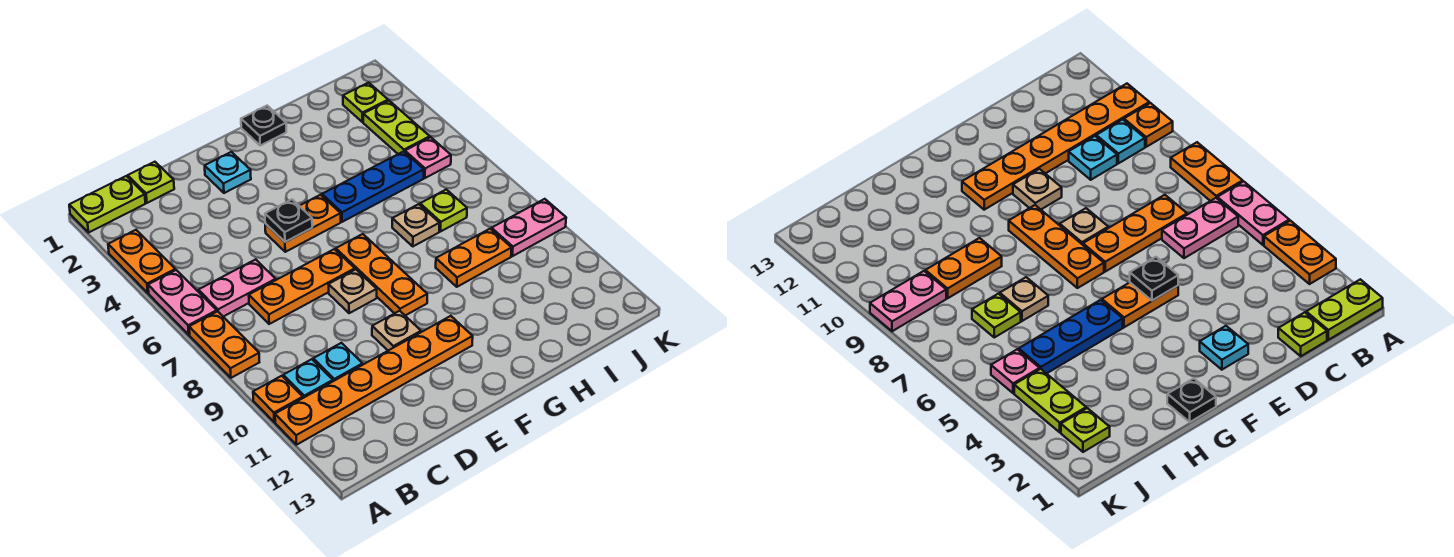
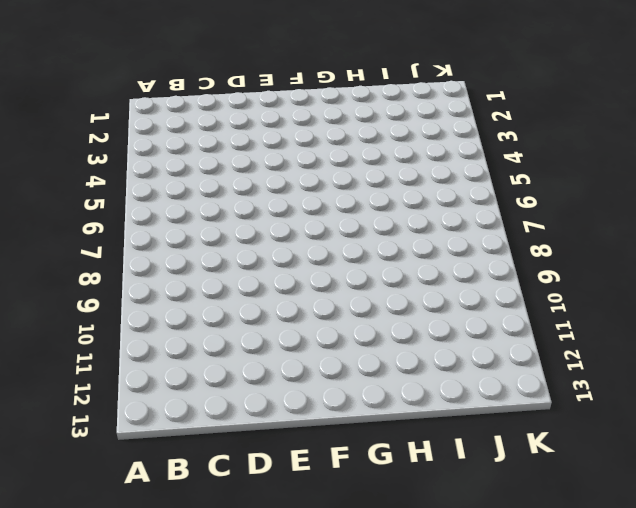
none -> lime plate A1:B1 level 1
none -> orange plate A3:A4 level 1
none -> pink plate A5:A6 level 1

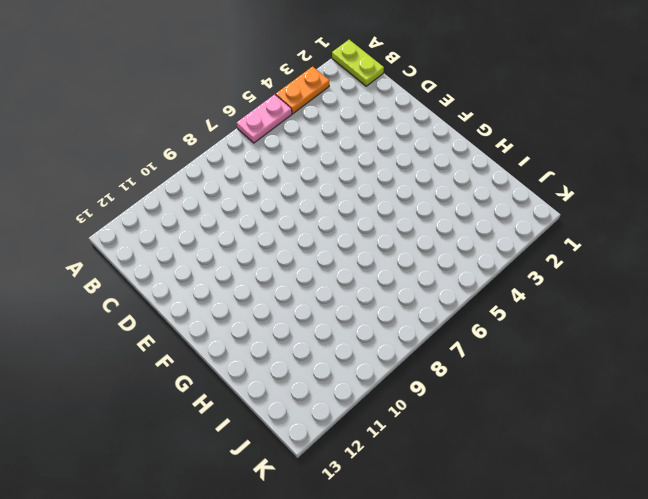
none -> orange plate A7:A8 level 1
none -> orange plate A10 level 1
none -> orange plate A11:F11 level 1

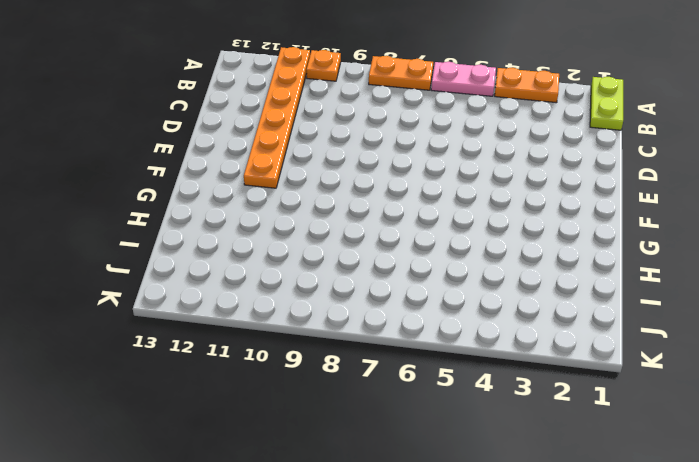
none -> pink plate B6:C6 level 1
none -> cyan plate B10 level 1
none -> lime plate C1 level 1

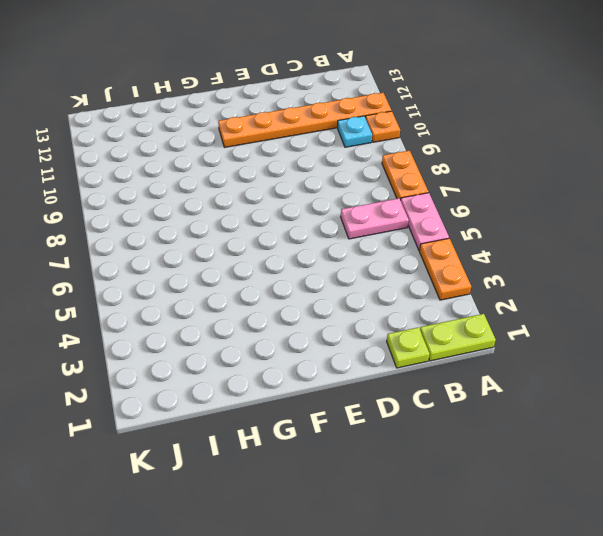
none -> orange plate C7:E7 level 1
none -> cyan plate C10 level 1
none -> cyan plate E2 level 1

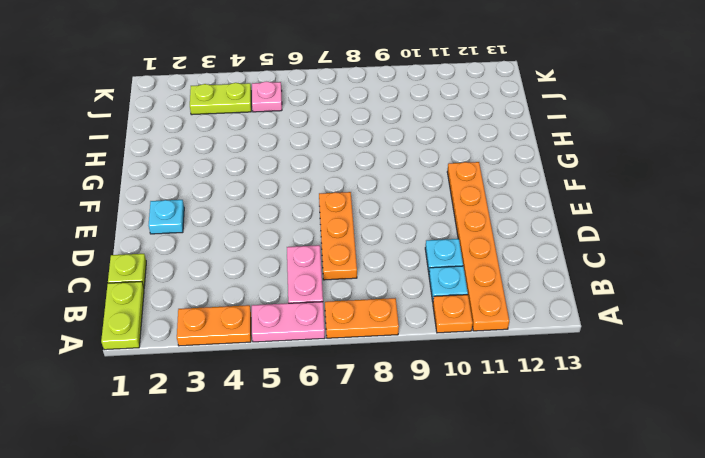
none -> orange plate E5:F5 level 1
none -> tan plate E8 level 1
none -> tan plate E10 level 1

